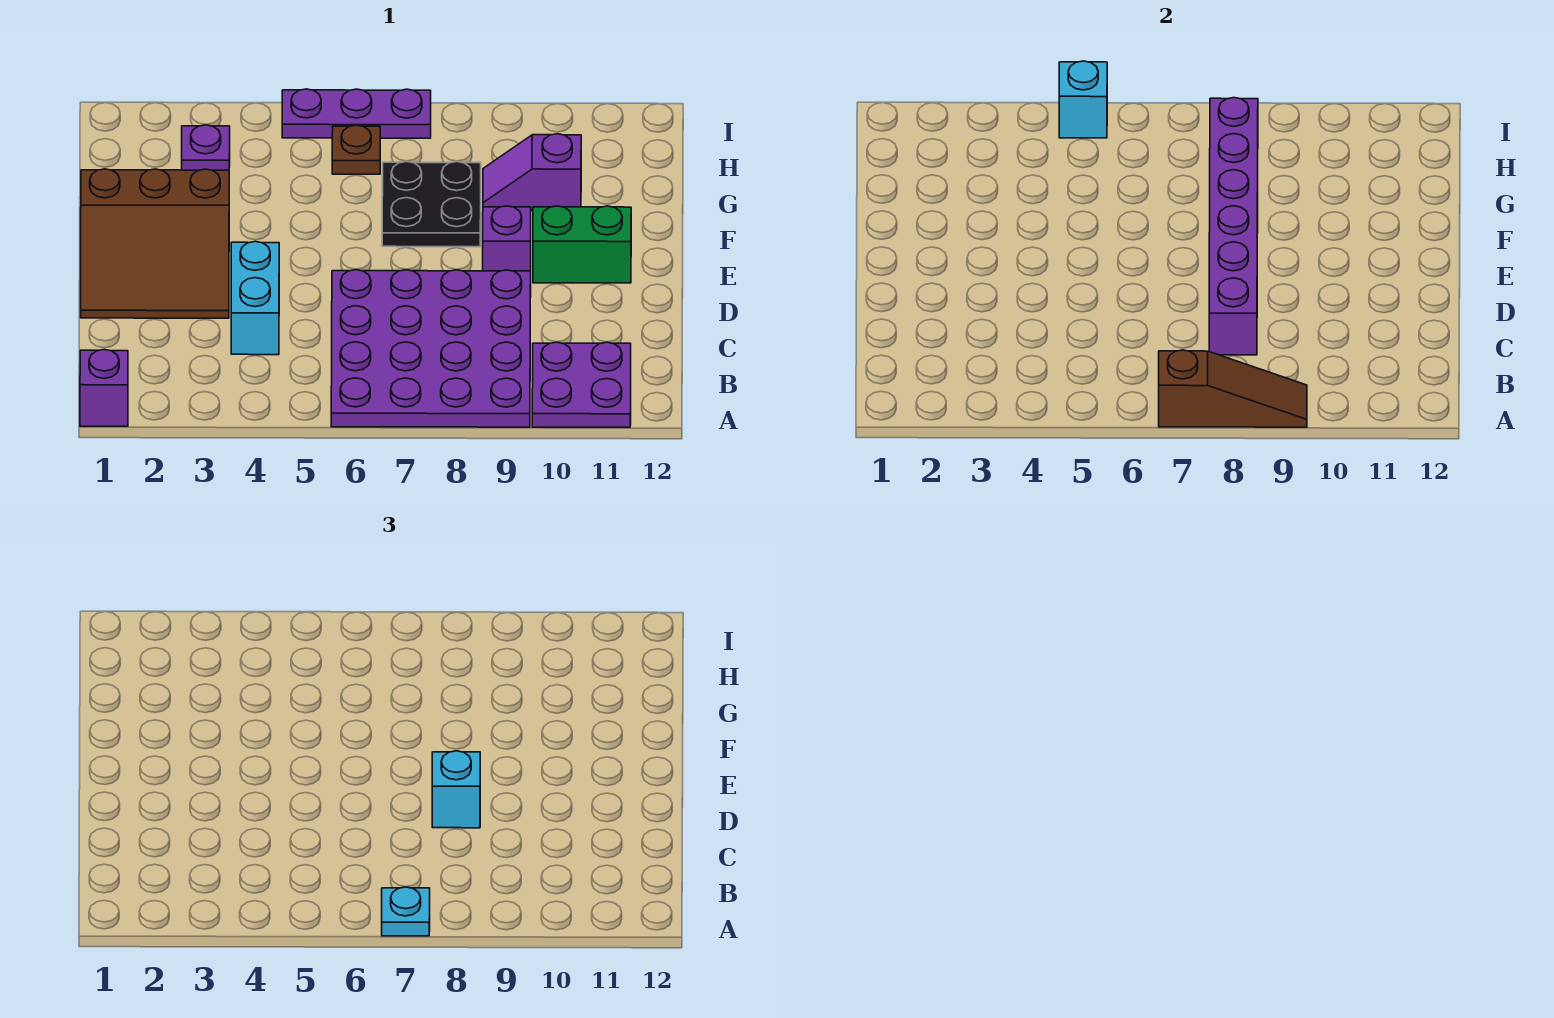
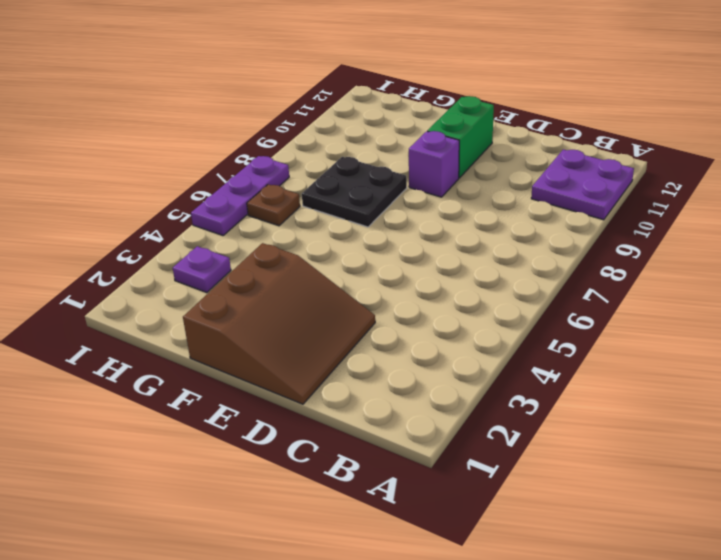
none -> purple brick A1 level 1
none -> purple plate A6:D9 level 1
none -> cyan brick C4:D4 level 1

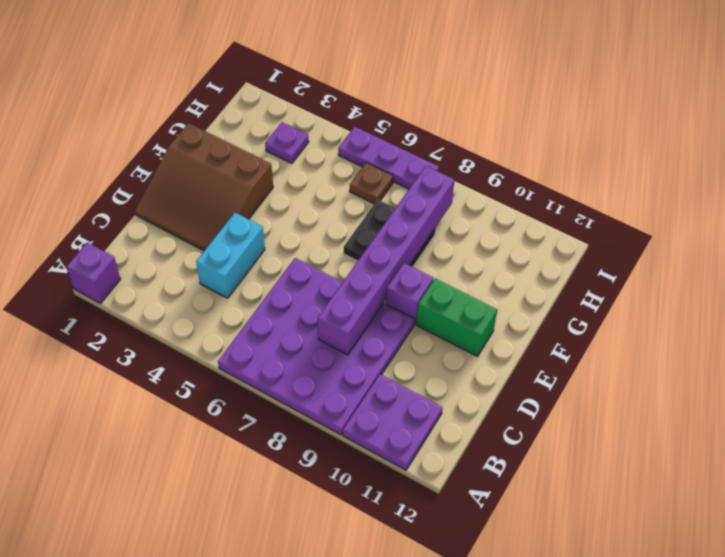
none -> purple slope G9:G10 level 1 top 10
none -> brown slope A7:A9 level 2 top 7
none -> cyan brick I5 level 2

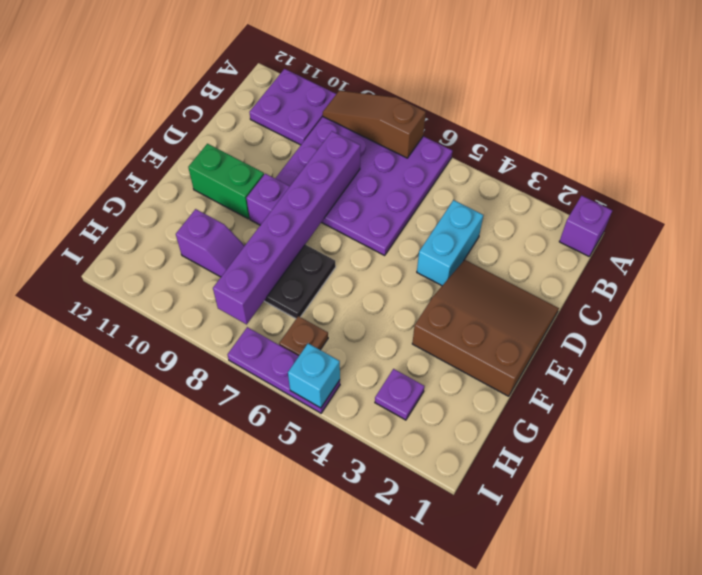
none -> cyan plate A7 level 3
none -> cyan brick D8 level 3

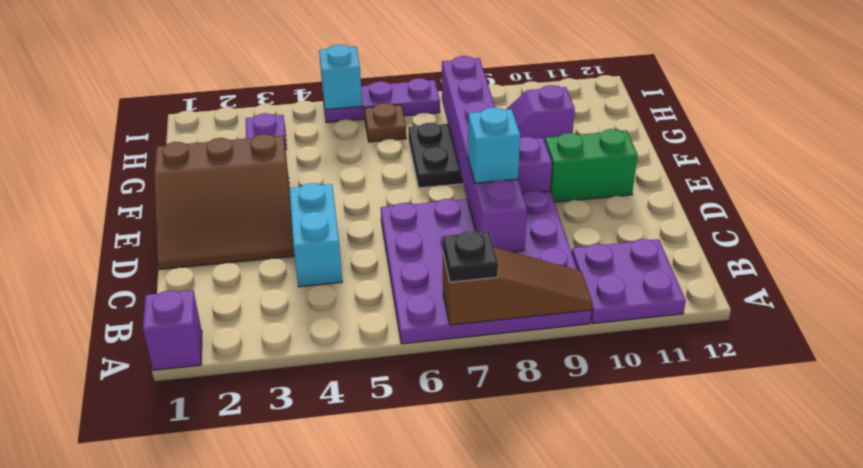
black plate A7 level 3 -> cyan plate A7 level 3

